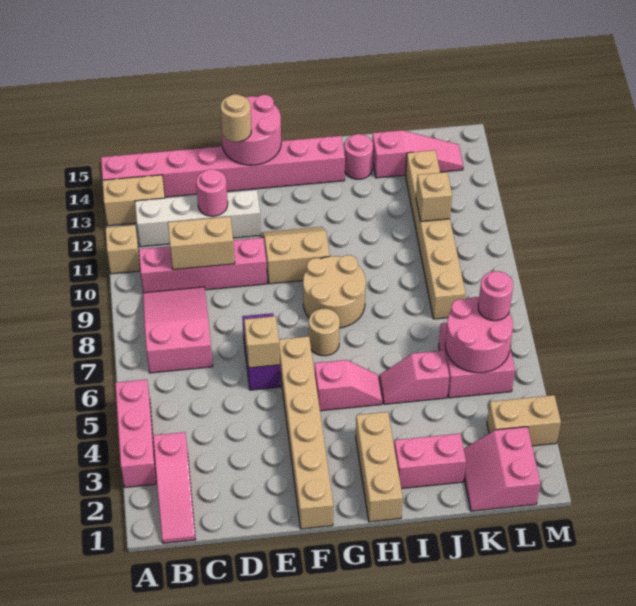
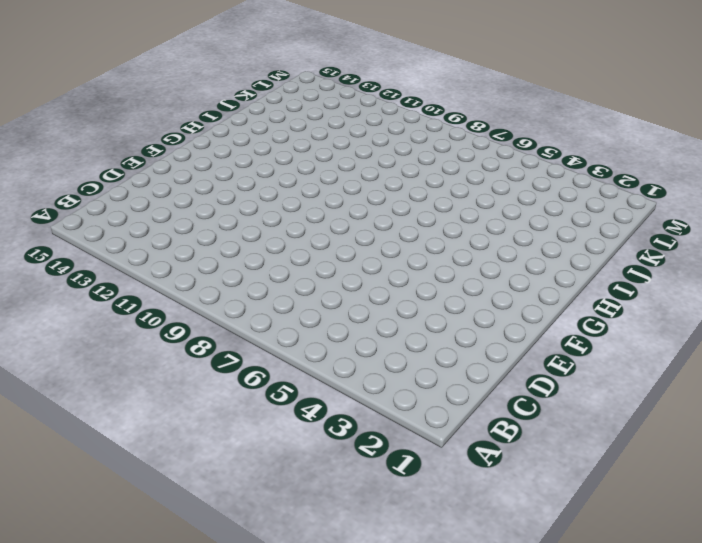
none -> pink brick A3:A5 level 1
none -> tan brick A11 level 1
none -> tan brick A13:B13 level 1
none -> pink brick A14:H14 level 1

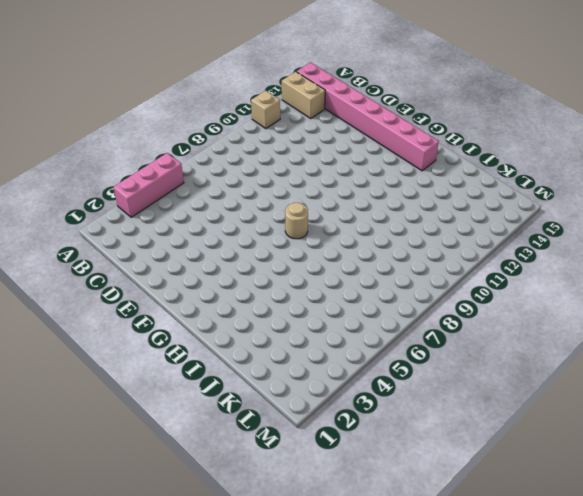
none -> pink slope B1:B3 level 1 top 3
none -> pink slope B7:C9 level 1 top 7
none -> pink brick B10:E10 level 1
none -> white brick B12:E12 level 1

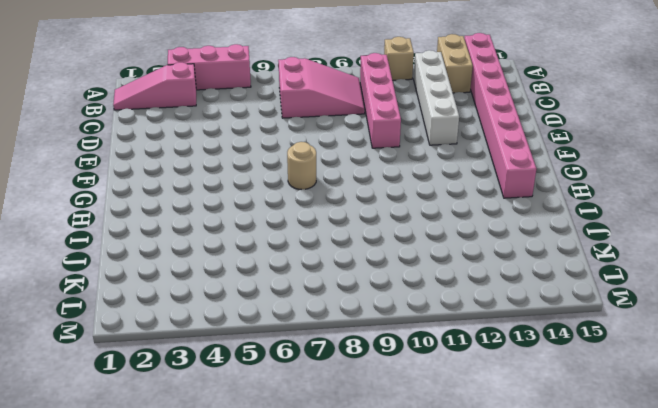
none -> purple brick E6:E7 level 1
none -> tan brick F1:F6 level 1
none -> tan slope F10:G11 level 1 top 10
none -> pink slope G5:H5 level 1 top G

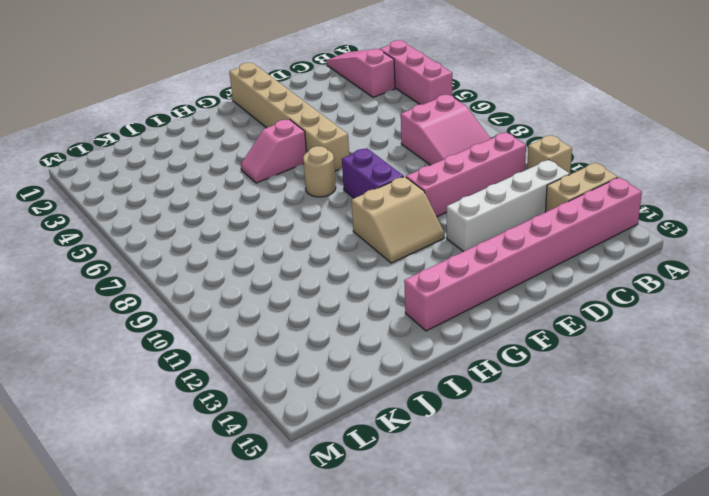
purple brick F8:F9 level 1 -> purple brick E6:E7 level 1
none -> tan round brick G8:H9 level 1
none -> tan brick H1:H3 level 1
none -> pink brick I2:J2 level 1
none -> pink slope I5:J5 level 1 top J

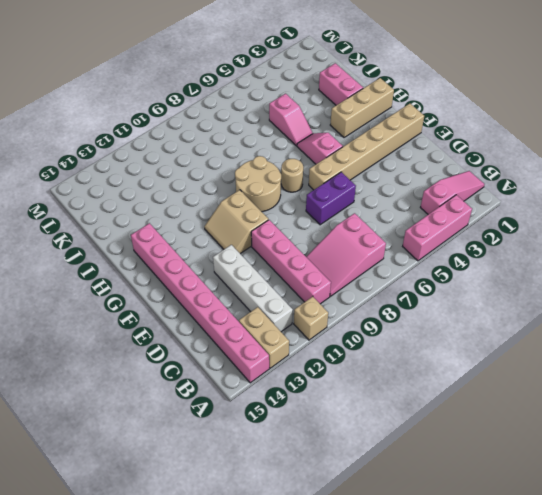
none -> pink round brick I14 level 1
none -> pink slope J14:L14 level 1 top J
none -> pink slope K1:L2 level 1 top L
none -> pink brick K5:L6 level 1

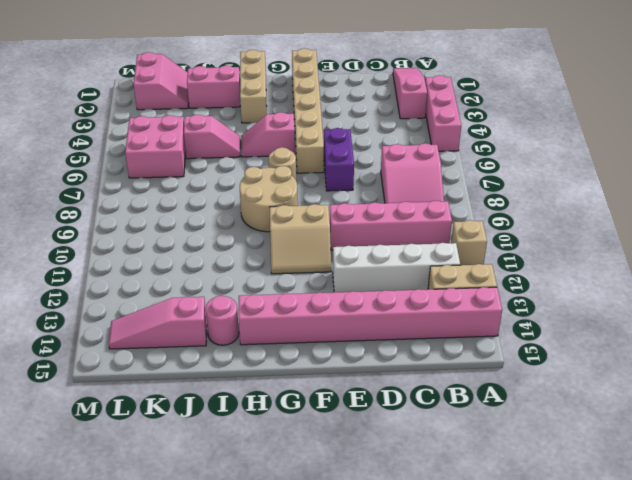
none -> tan brick K8:K13 level 1
none -> tan brick L3:M3 level 1
none -> tan brick C10:D10 level 2
none -> pink round brick D12 level 2

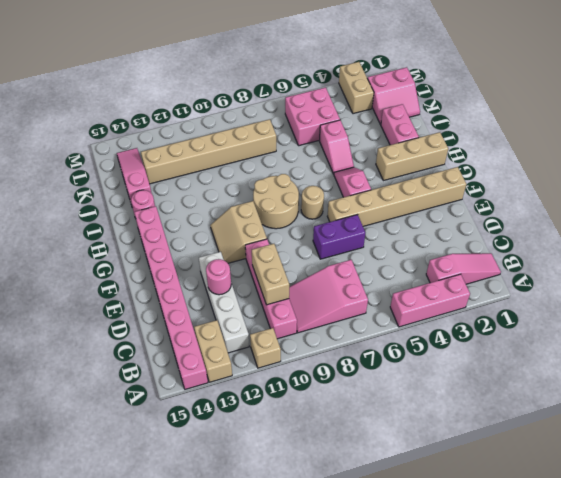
none -> tan brick E6 level 2
none -> pink round brick E14:F15 level 2
none -> pink round brick K5:L6 level 2
none -> tan brick K11 level 2

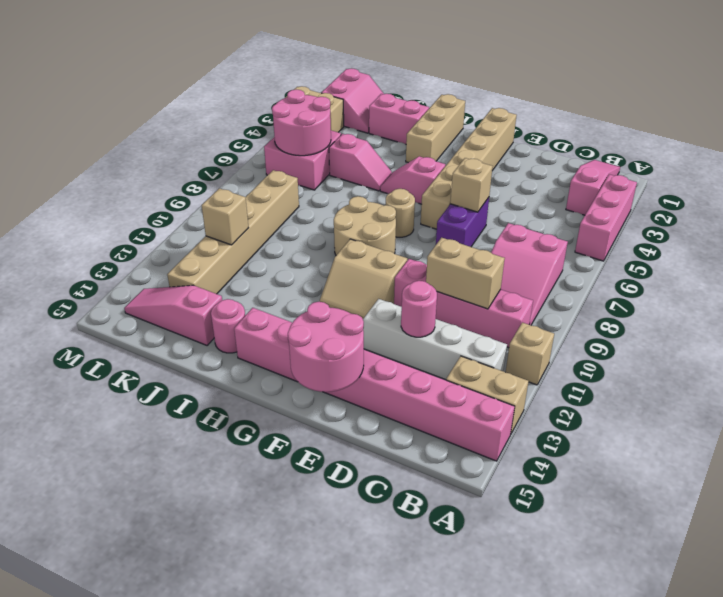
none -> tan round brick E14 level 3
none -> pink round brick L6 level 3

